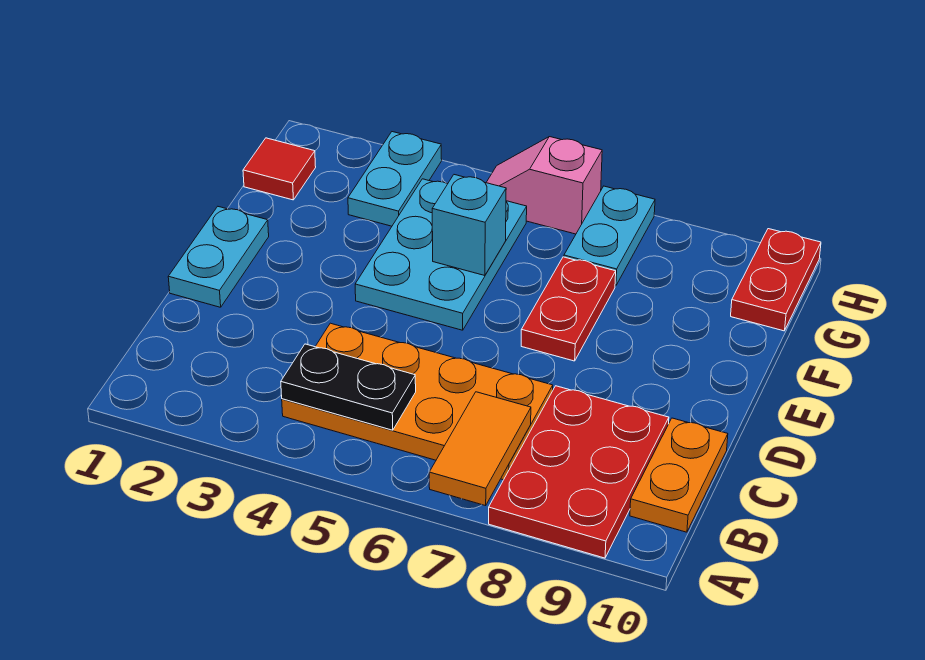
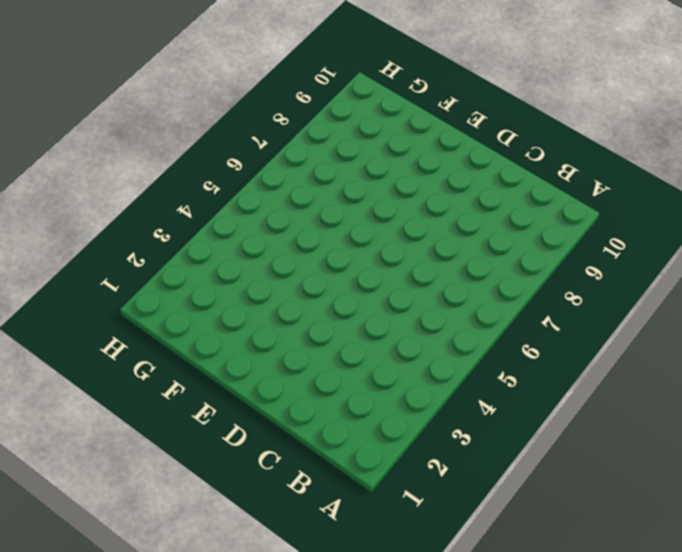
none -> red plate A8:C9 level 1
none -> orange plate B4:C7 level 1
none -> orange plate B10:C10 level 1

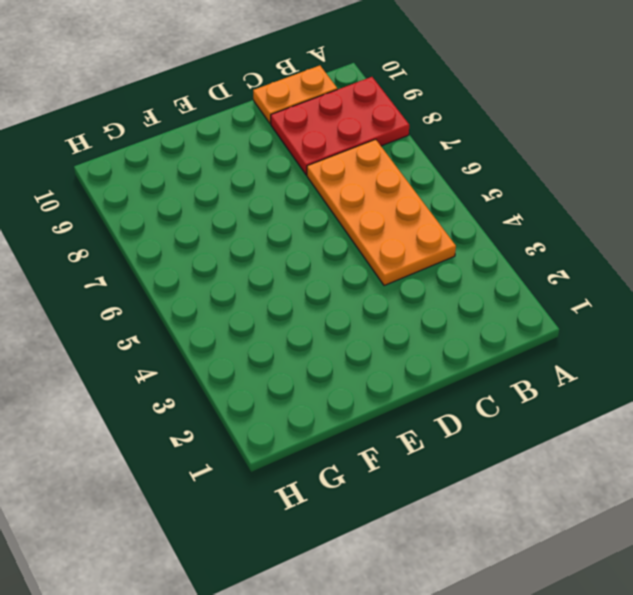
none -> cyan plate D1:E1 level 1
none -> cyan plate E4:G5 level 1
none -> red plate E7:F7 level 1

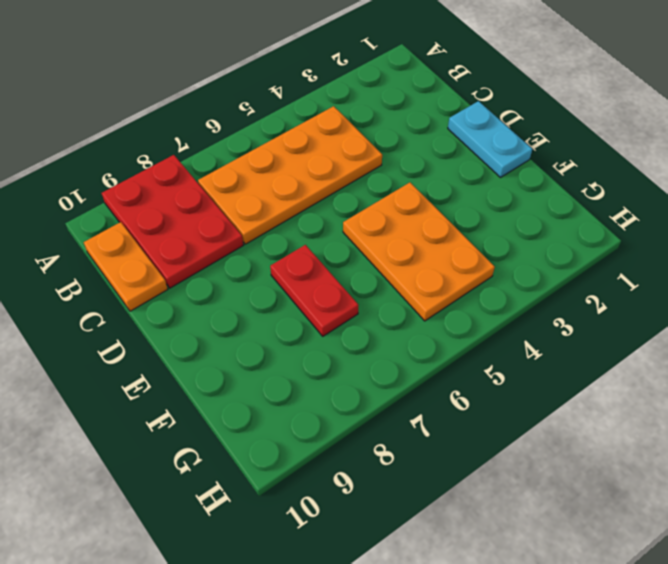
orange plate E4:G5 level 1 -> cyan plate E4:G5 level 1
none -> red tile G1 level 1
none -> cyan plate G3:H3 level 1
none -> cyan plate G7:H7 level 1

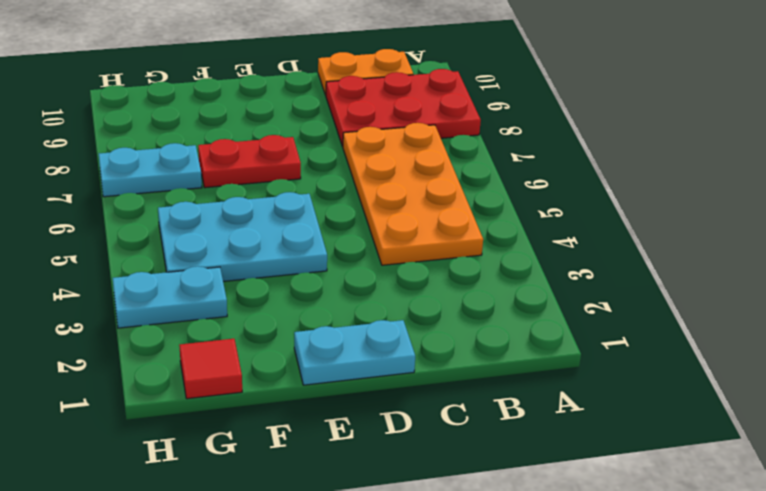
none -> red plate G10:H10 level 1
none -> pink slope H5:H6 level 1 top 6
none -> orange tile A7:B7 level 2

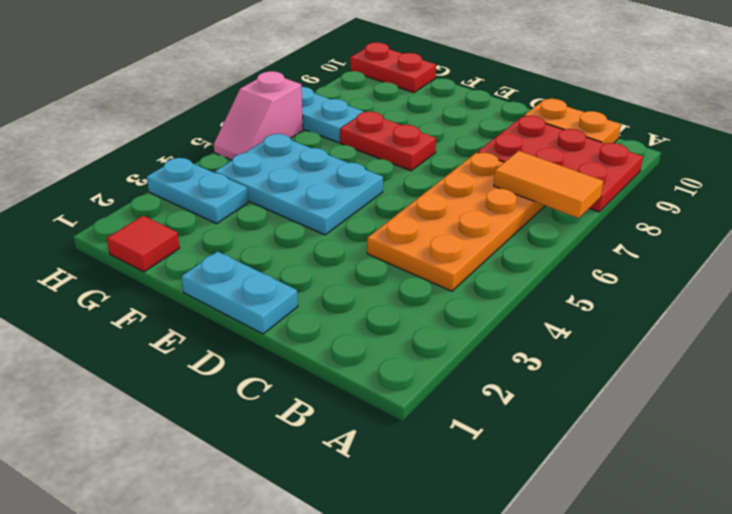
none -> black plate B4:B5 level 2
none -> cyan brick F5 level 2

